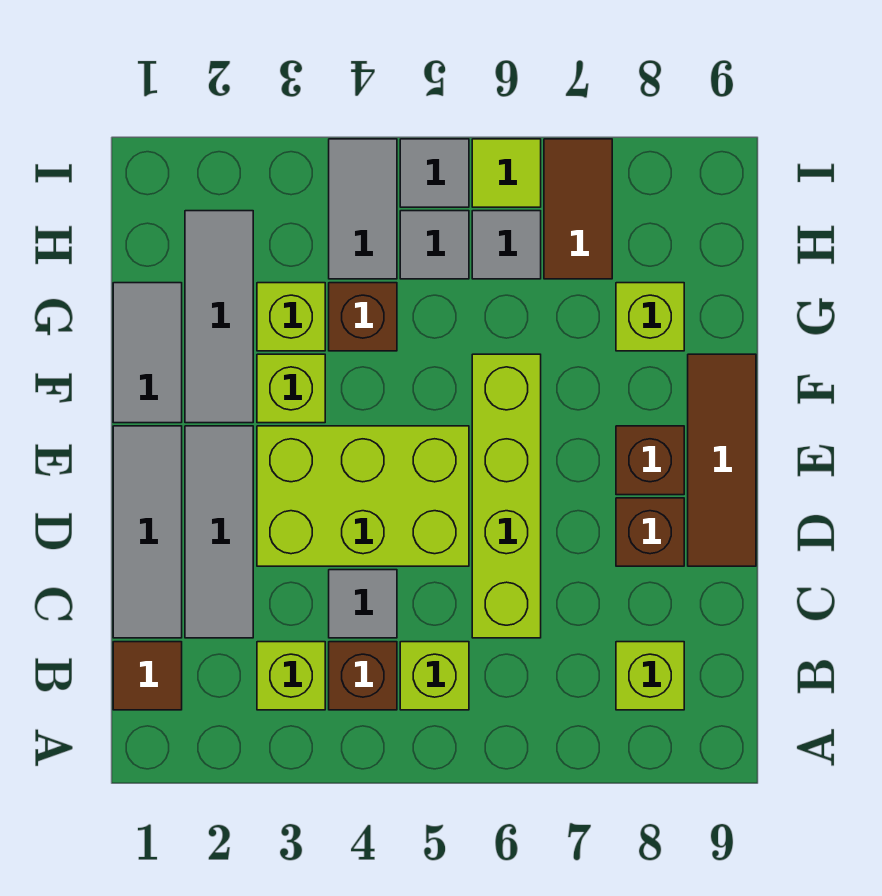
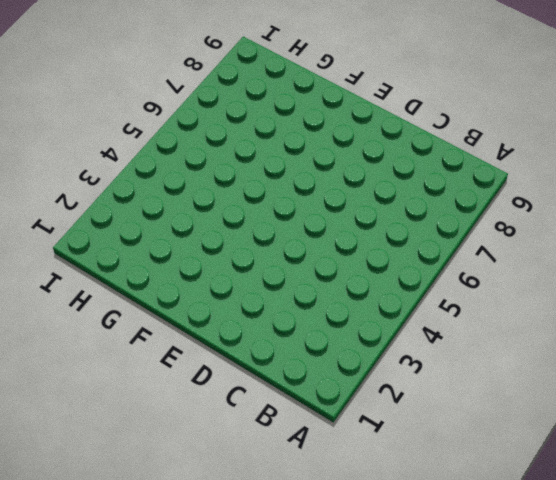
none -> brown tile B1 level 1
none -> lime brick B3 level 1
none -> brown brick B4 level 1

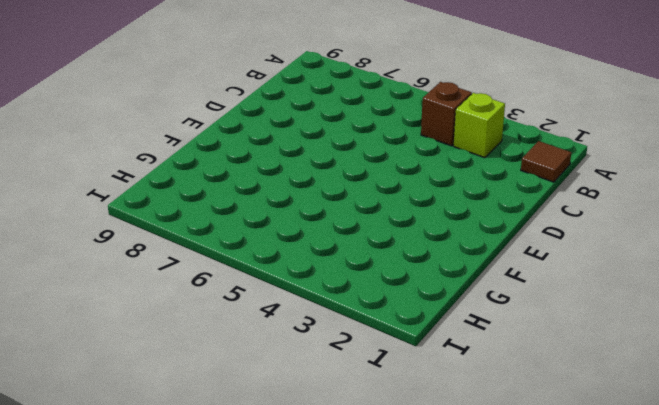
none -> lime brick B5 level 1
none -> lime brick B8 level 1
none -> grey tile C1:E1 level 1

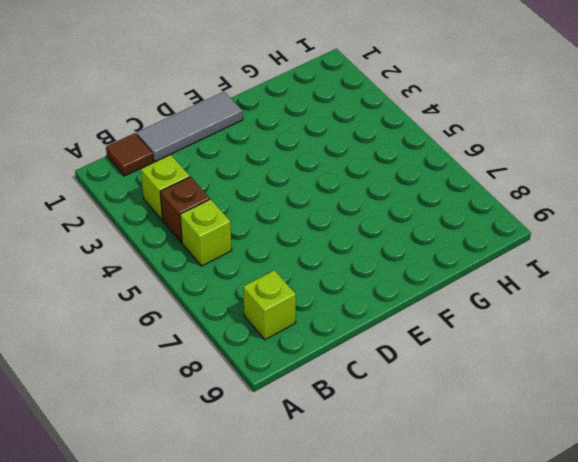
none -> grey tile C2:E2 level 1
none -> grey tile C4 level 1
none -> lime brick C6:F6 level 1

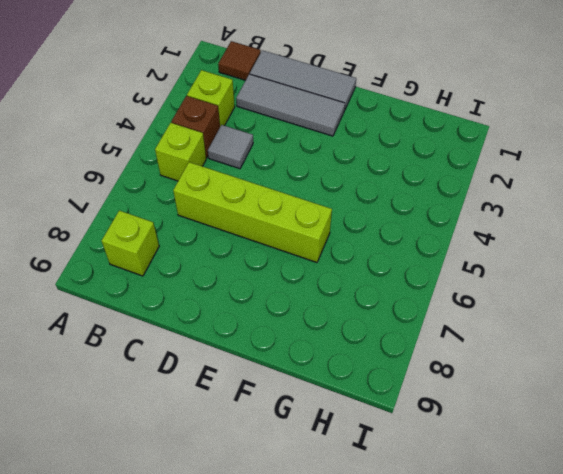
none -> lime brick D3:E5 level 1
none -> brown brick D8 level 1
none -> brown tile D9:F9 level 1

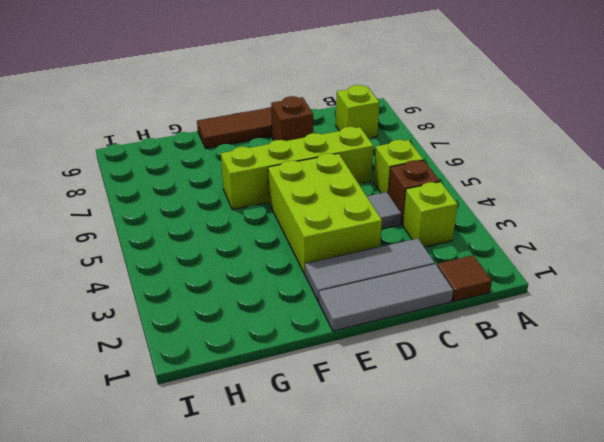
none -> brown brick E8 level 1
none -> grey tile F1:G1 level 1
none -> grey tile F2:H2 level 1

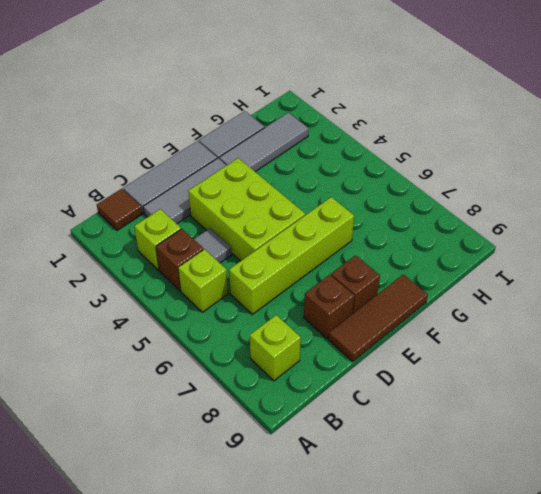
none -> lime brick F3 level 1
none -> lime brick G3 level 1
none -> brown brick G4 level 1

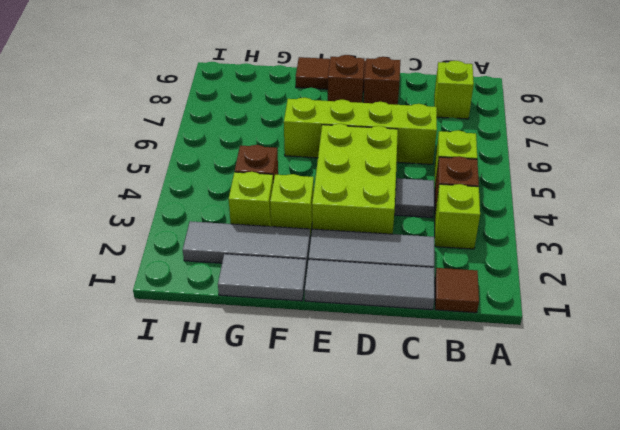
none -> lime brick G8 level 1
none -> grey tile H4:I4 level 1
none -> grey tile H5 level 1

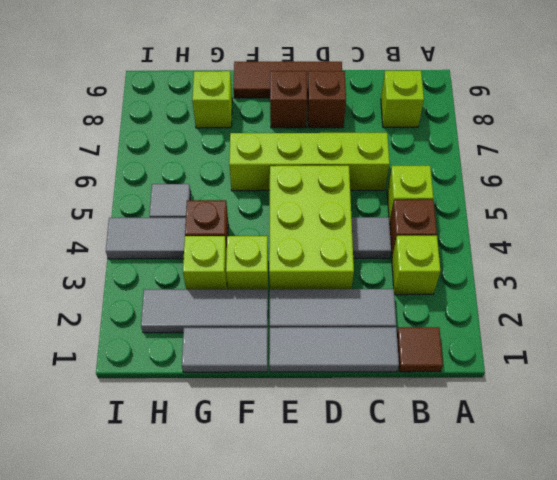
none -> grey tile H6 level 1
none -> brown tile H7:I7 level 1
none -> grey tile I5 level 1

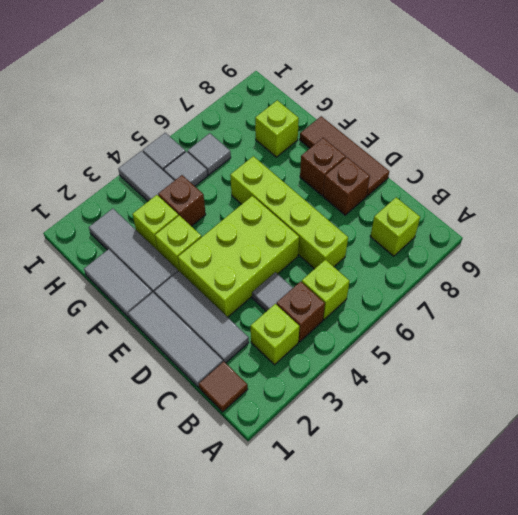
none -> brown tile H7:I7 level 1
none -> lime tile I6 level 1

